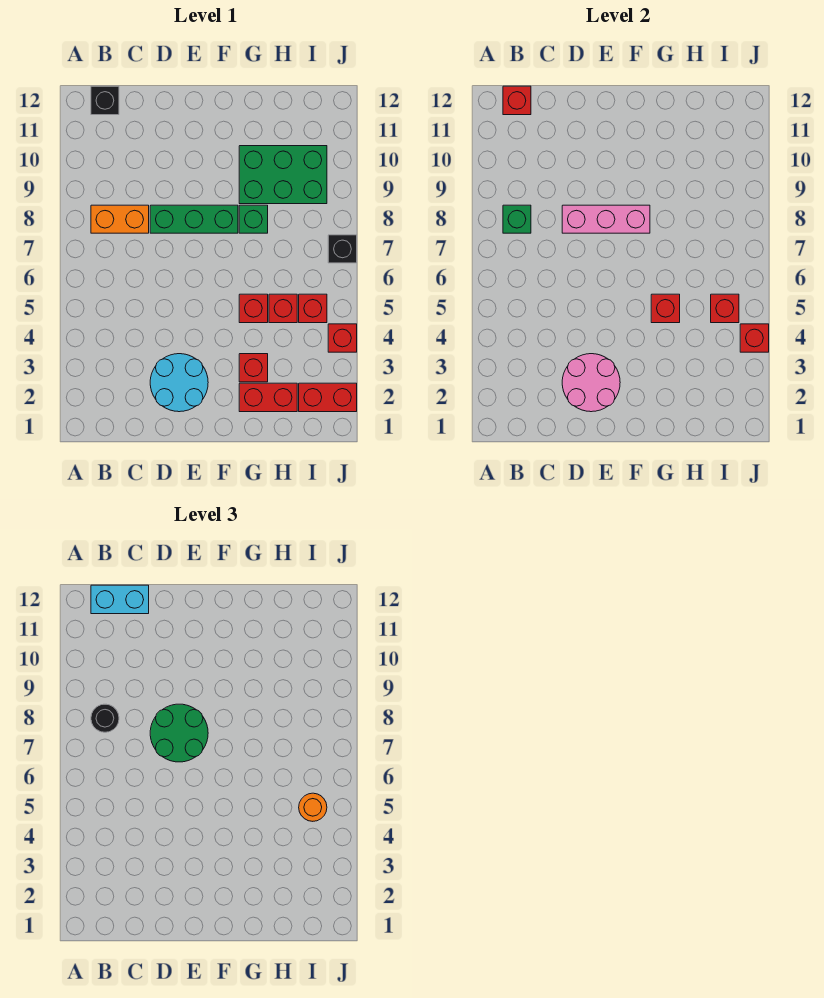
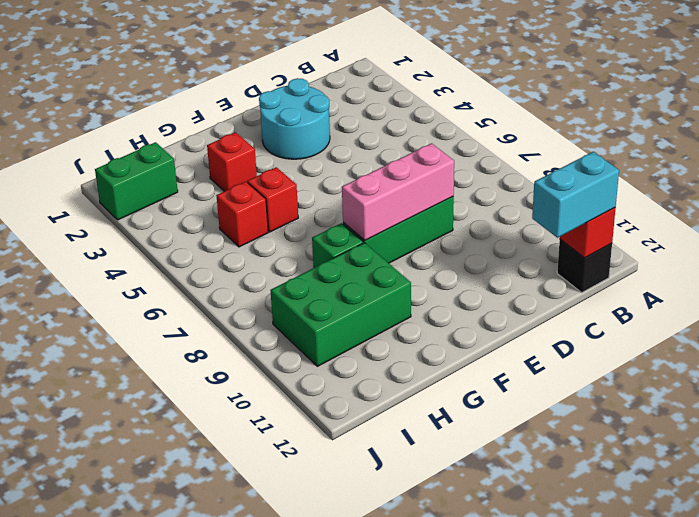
green brick I2:J2 level 1 -> red brick I2:J2 level 1
none -> orange brick B8:C8 level 1
none -> red brick G2:H2 level 1
none -> red brick I5 level 1

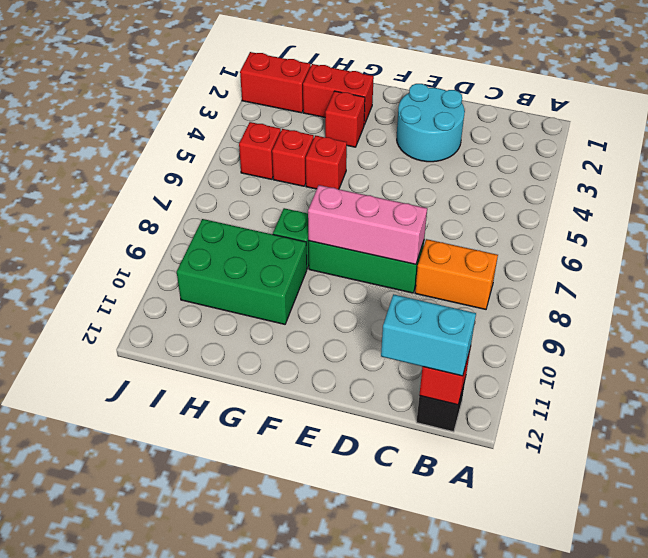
none -> red brick J4 level 1
none -> black brick J7 level 1
none -> green brick B8 level 2

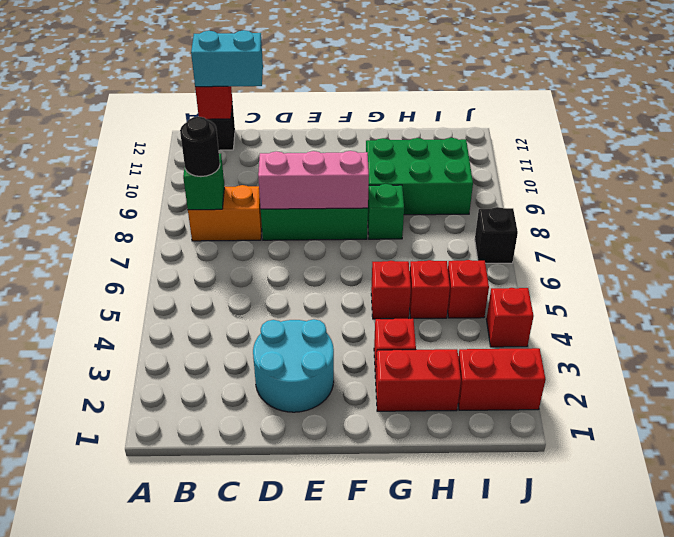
none -> pink round brick D2:E3 level 2
none -> red brick G5 level 2
none -> red brick I5 level 2

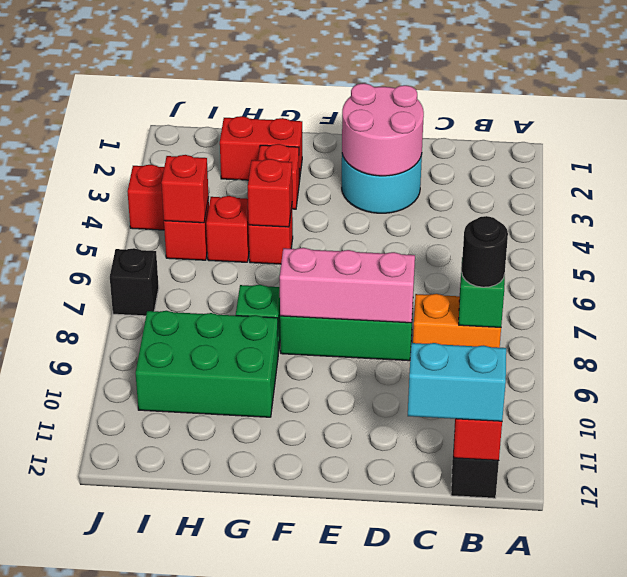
none -> red brick I2:J2 level 1
none -> red brick J4 level 2
none -> green round brick D7:E8 level 3

